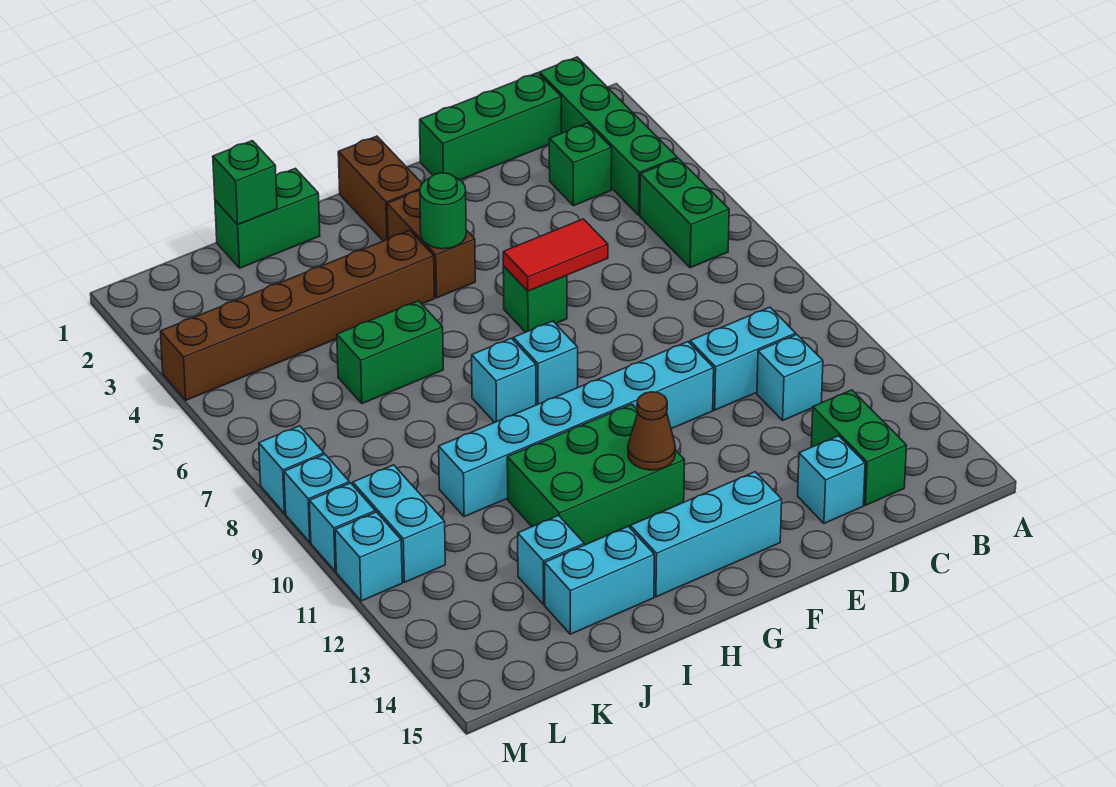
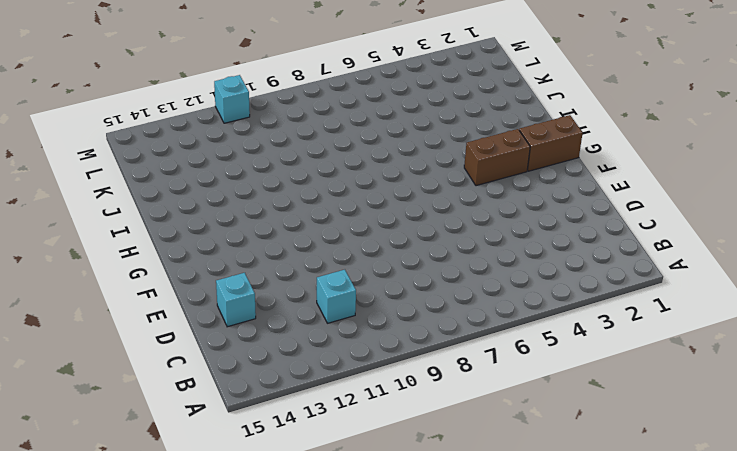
none -> green brick B1:B4 level 1
none -> green brick B5:B6 level 1
none -> green brick C1:E1 level 1
none -> green brick C3 level 1

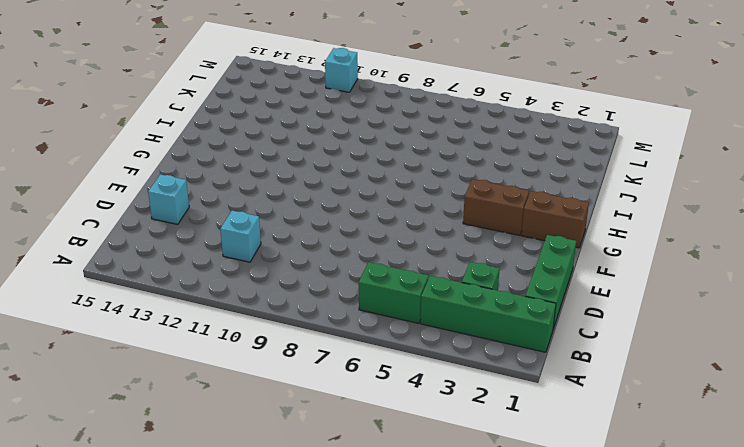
none -> cyan brick C10:D10 level 1
none -> green brick C13:C14 level 1
none -> cyan brick E10:J10 level 1
none -> green brick F6 level 1

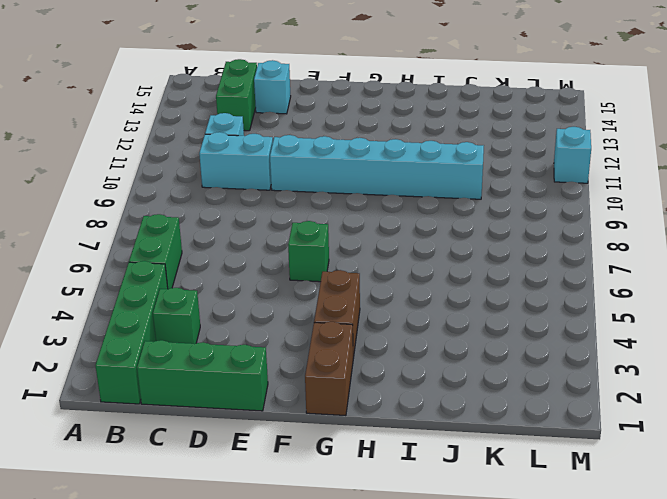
none -> cyan brick F14:H14 level 1
none -> cyan brick G8 level 1
none -> green brick G11:I12 level 1
none -> brown brick H4:M4 level 1

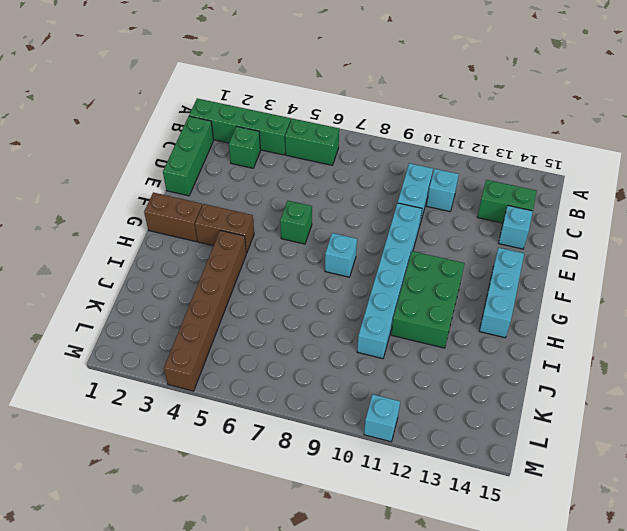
none -> cyan brick H8 level 1
none -> green brick I1:J1 level 1
none -> green brick I6:J6 level 1
none -> cyan brick I14:J14 level 1

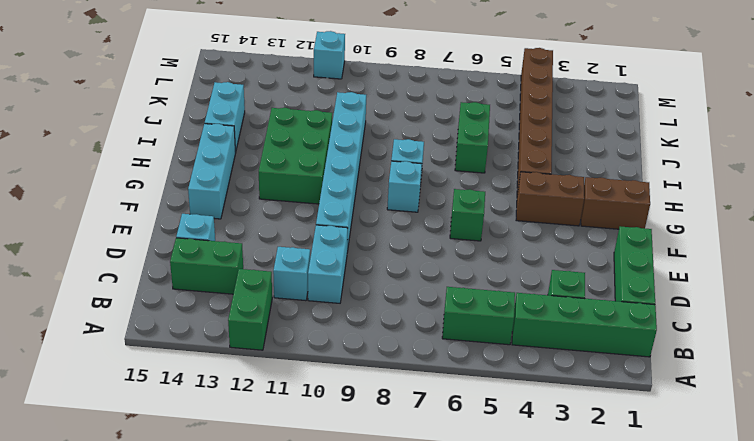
green brick A12:B12 level 1 -> green brick I1:J1 level 1
none -> cyan brick J13 level 1
none -> cyan brick L10:L11 level 1
none -> cyan brick M8 level 1
none -> cyan brick M9 level 1

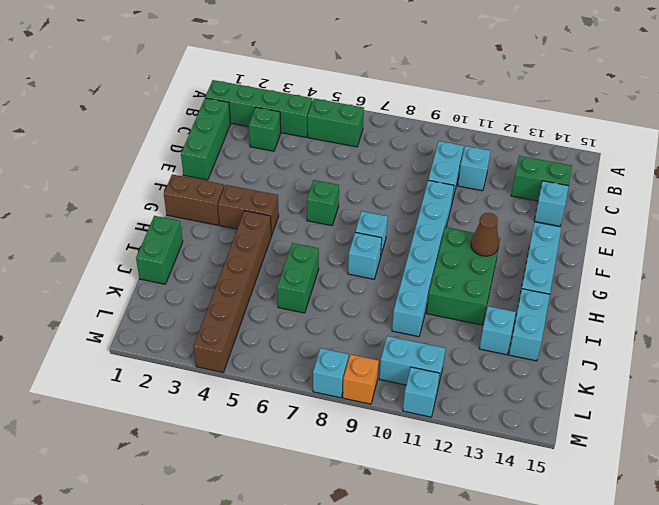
orange brick M9 level 1 -> cyan brick M9 level 1
none -> cyan brick M10 level 1
none -> red tile E6:F6 level 2
none -> green round brick G4 level 2
none -> green brick J1 level 2

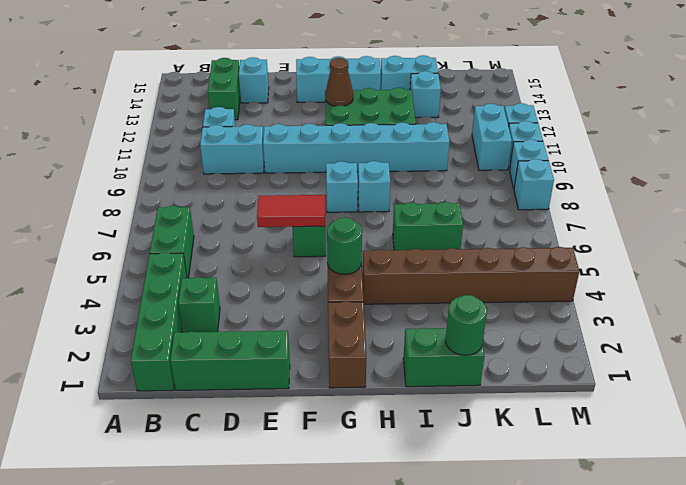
green round brick J1 level 2 -> green brick J1 level 2

